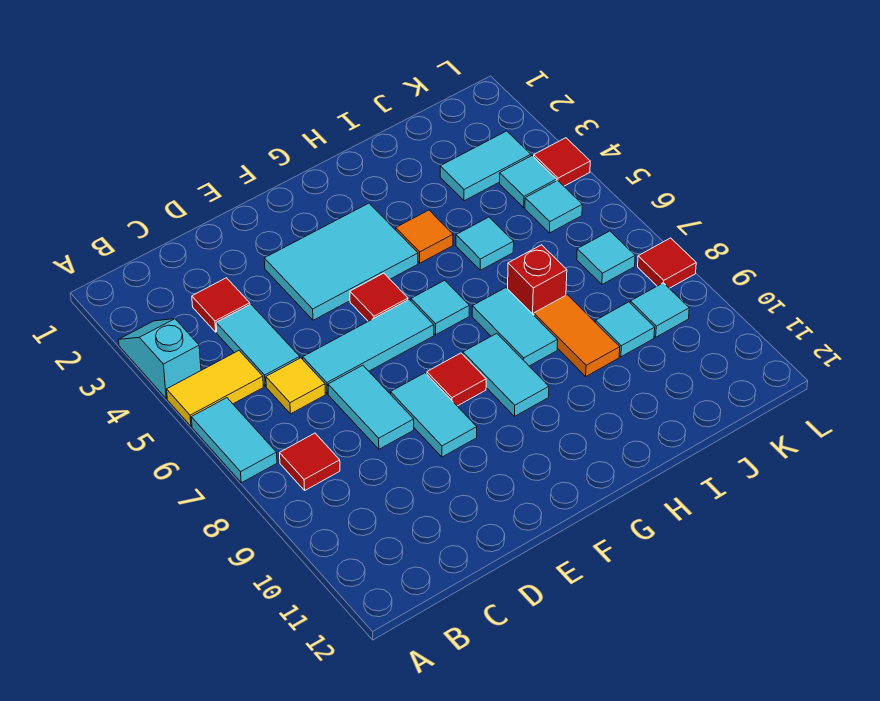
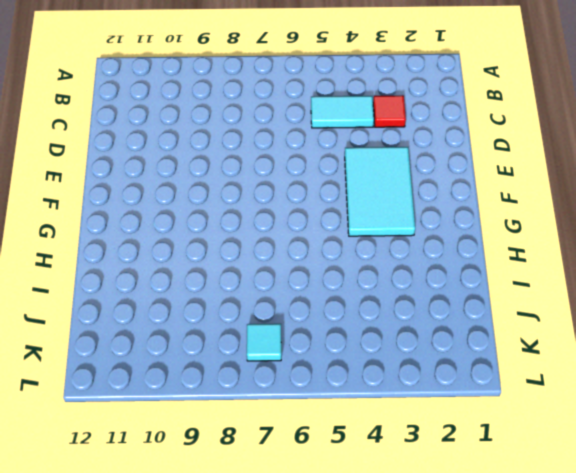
none -> cyan slope A3:A4 level 1 top 4
none -> yellow tile A5:B5 level 1
none -> cyan tile A6:A7 level 1

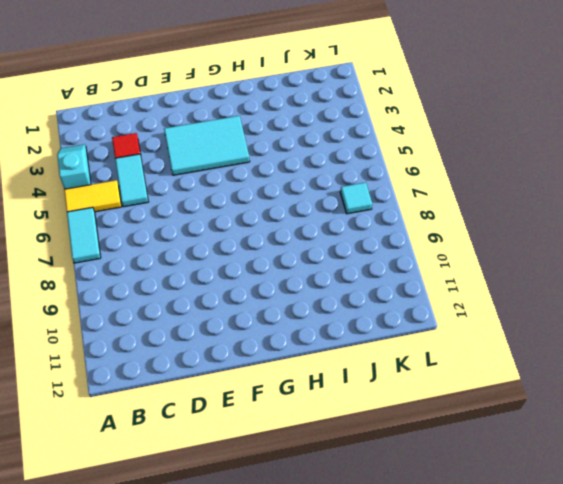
none -> red tile B8 level 1
none -> yellow tile C6 level 1
none -> cyan tile D6:F6 level 1

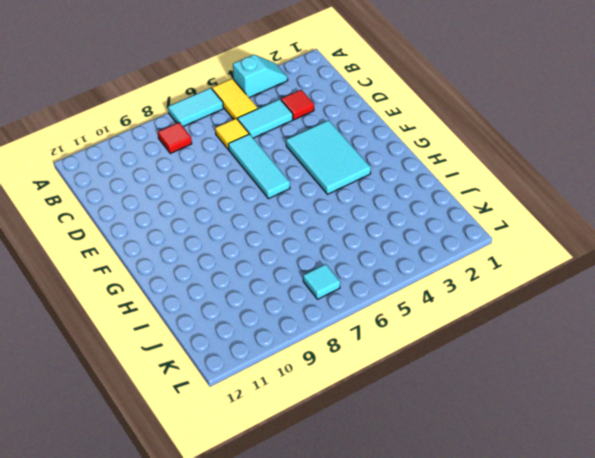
none -> cyan tile D7:D8 level 1
none -> cyan tile E8:E9 level 1
none -> red tile F5 level 1

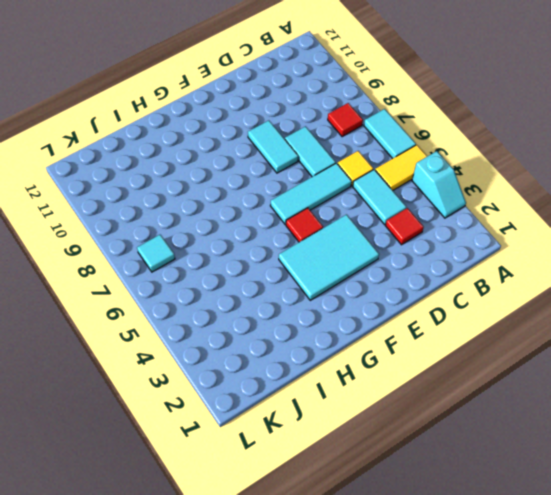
none -> red tile F8 level 1
none -> cyan tile G6 level 1
none -> cyan tile G8:G9 level 1

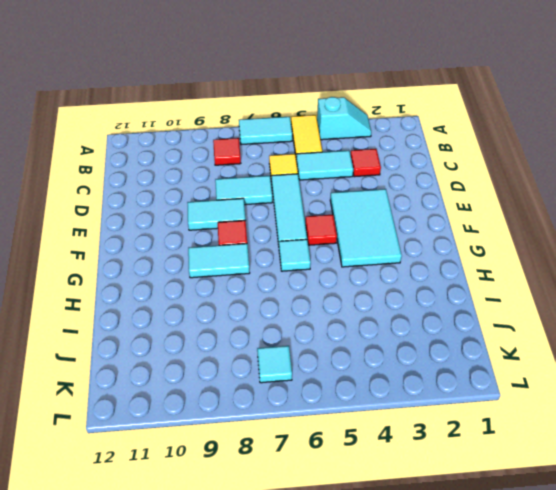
none -> orange tile H4 level 1
none -> cyan tile H7:H8 level 1
none -> cyan tile I5 level 1

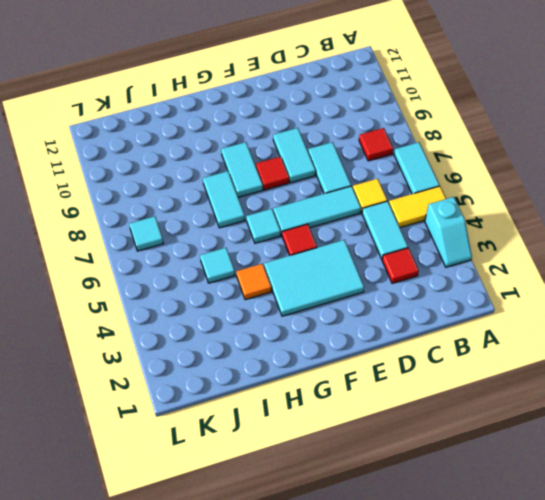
none -> red brick I7 level 1
none -> orange tile I8:I9 level 1
none -> cyan tile J3:K3 level 1

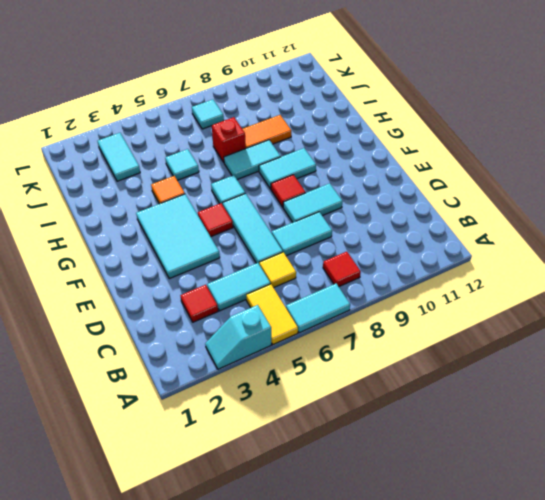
none -> cyan tile J9 level 1
none -> cyan tile K4 level 1
none -> cyan tile K5 level 1

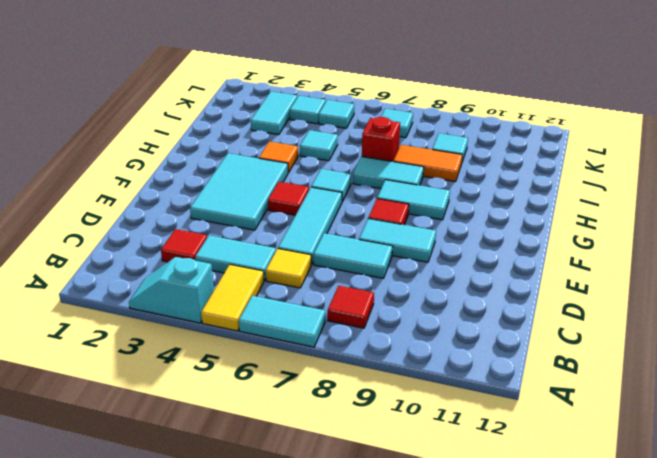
none -> cyan tile K9 level 1
none -> red tile L4 level 1
none -> red tile L8 level 1

